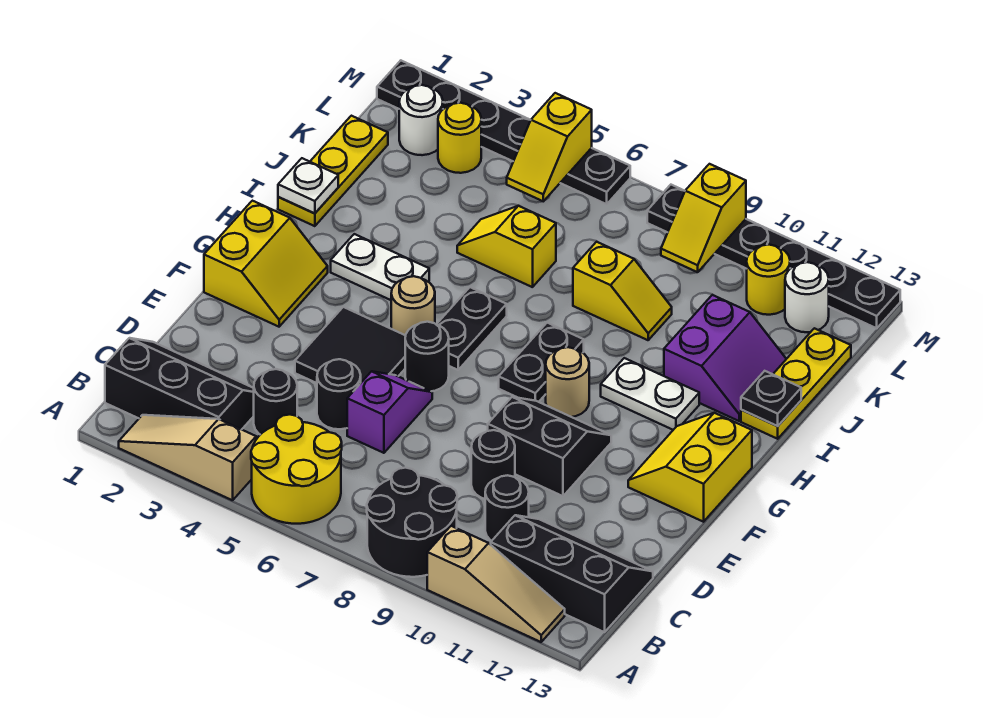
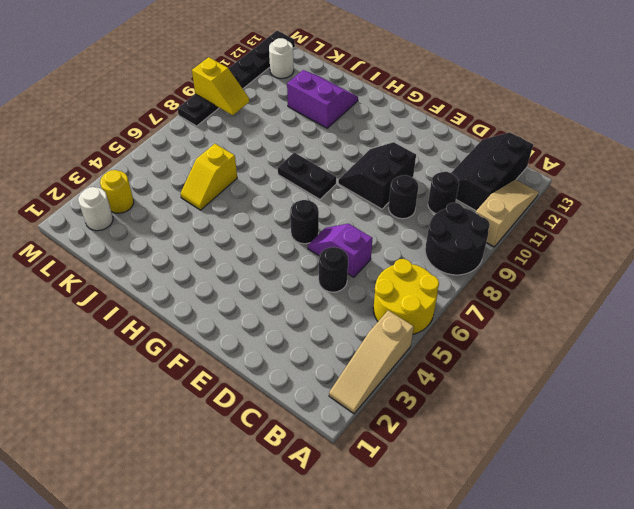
none -> black slope B1:C3 level 1 top B
none -> black round brick C4 level 1
none -> black tile E4:F5 level 1
none -> yellow slope F1:G2 level 1 top 1

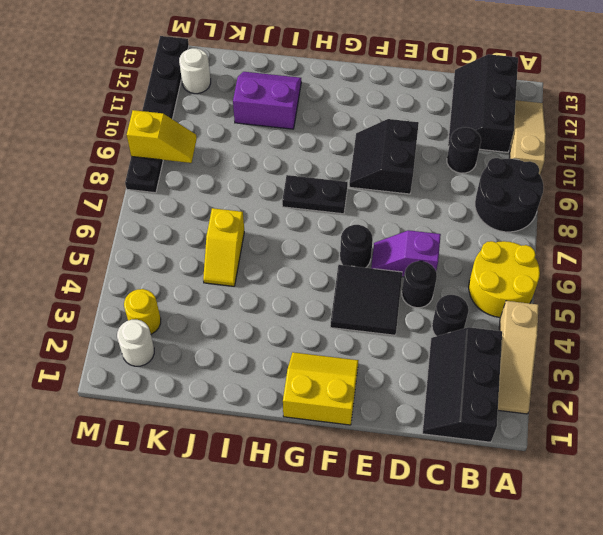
none -> black round brick D9 level 1
none -> yellow slope F12:G13 level 1 top 13
none -> tan round brick G5 level 1
none -> black plate G6:H6 level 1

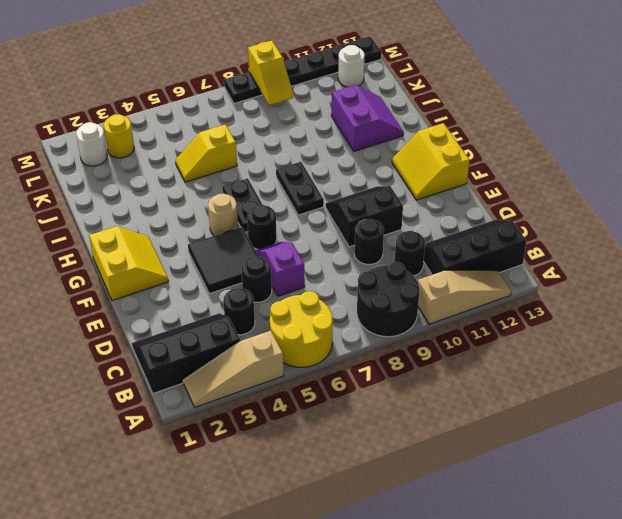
none -> tan round brick G9 level 1
none -> white plate H3:H4 level 1
none -> white plate H10:H11 level 1
none -> yellow plate I1:K1 level 1

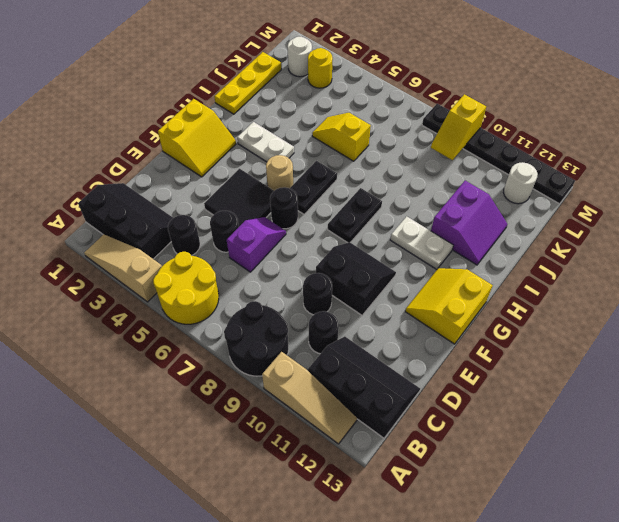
none -> tan round brick G9 level 1
none -> yellow plate I13:K13 level 1
none -> yellow slope J8:J9 level 1 top 8
none -> yellow round brick L11 level 1

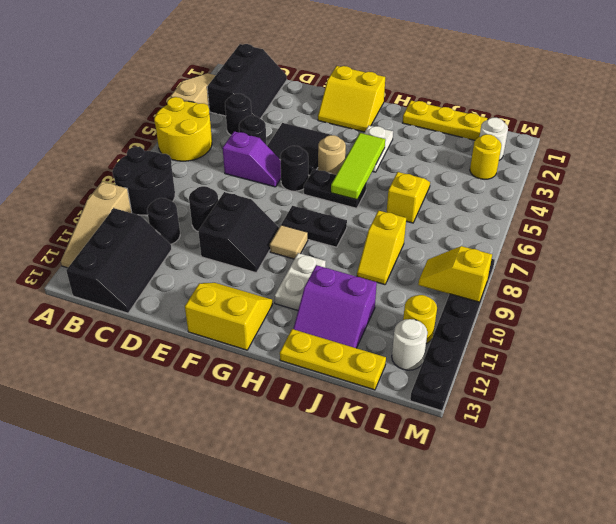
tan tile G9 level 1 -> tan round brick G9 level 1
lime tile H4:H6 level 2 -> none
none -> black plate M1:M6 level 1
none -> white plate I1 level 2
none -> black plate I13 level 2
none -> yellow slope L5:M5 level 2 top M

